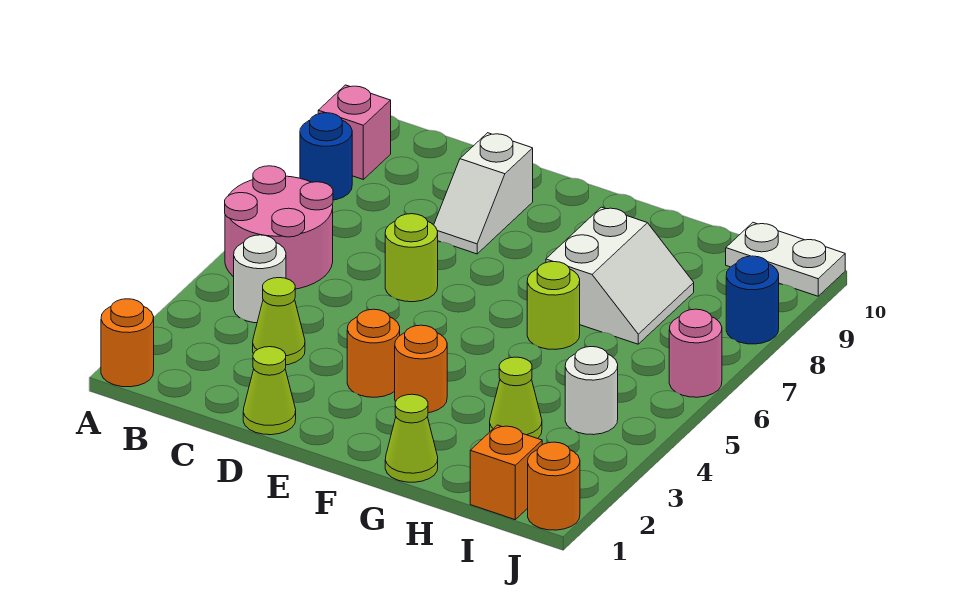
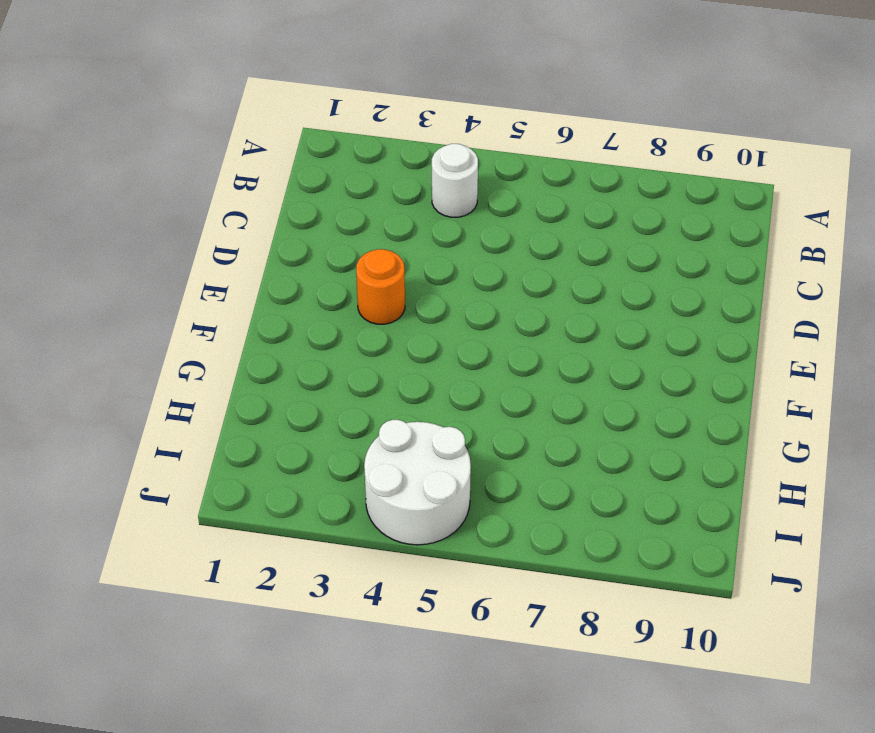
white round brick I4:J5 level 1 -> white round brick I4 level 1
none -> orange round brick A1 level 1
none -> pink round brick A5:B6 level 1
none -> blue round brick A8 level 1

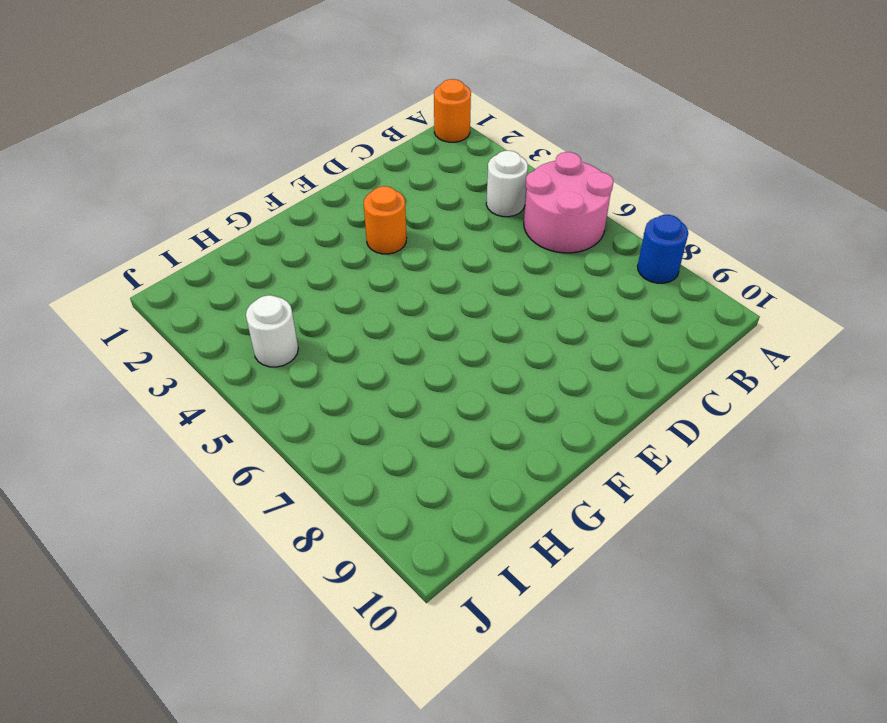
none -> pink brick A9 level 1
none -> lime cone C3 level 1
none -> lime cone D1 level 1

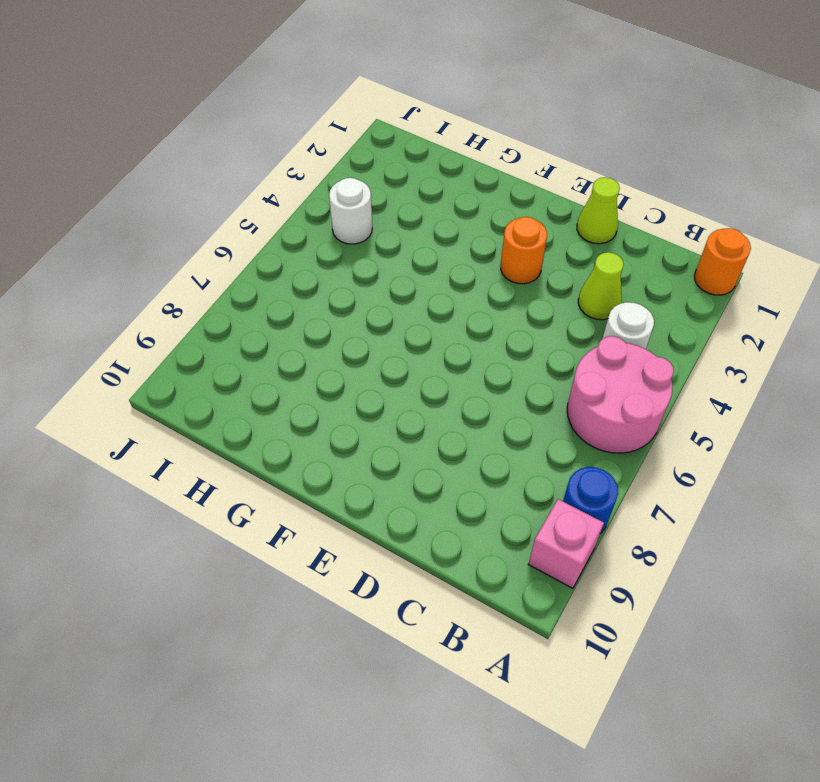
none -> lime round brick D6 level 1
none -> white slope D8:D9 level 1 top 9
none -> orange round brick F3 level 1

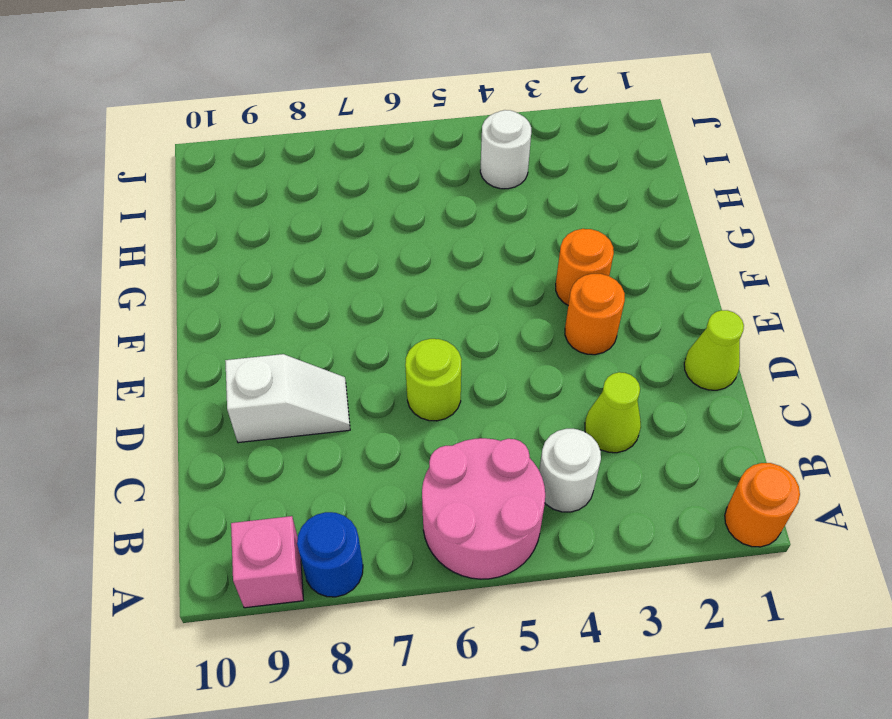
none -> lime cone G1 level 1
none -> lime round brick G6 level 1
none -> white slope G7:H8 level 1 top G

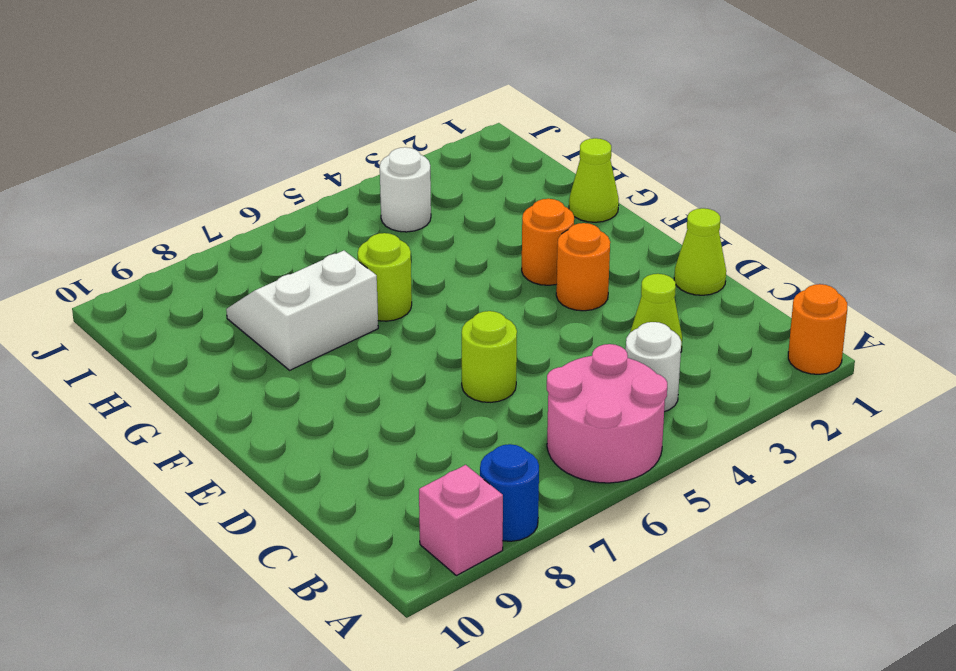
none -> white slope D8:D9 level 1 top 9
none -> lime cone H3 level 1
none -> orange brick I1 level 1

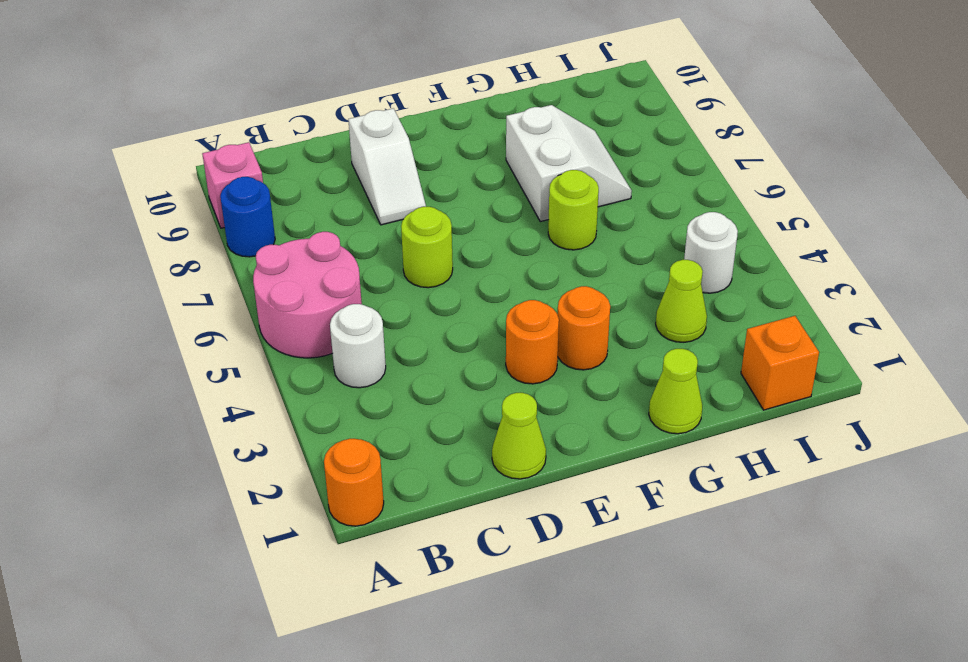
none -> lime cone C3 level 1
none -> white plate I10:J10 level 1
none -> orange round brick J1 level 1

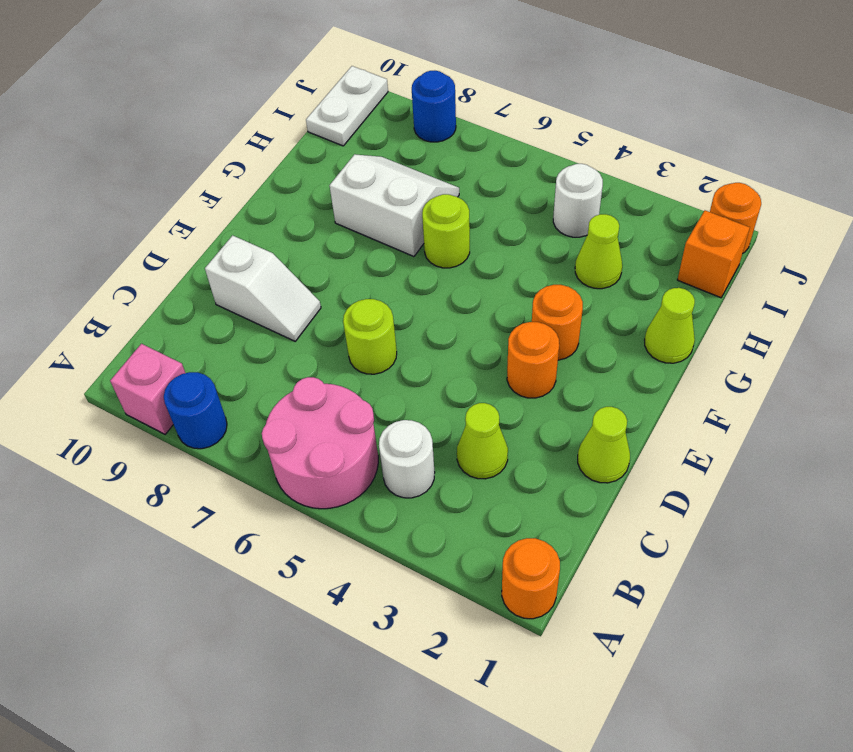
none -> pink round brick J6 level 1

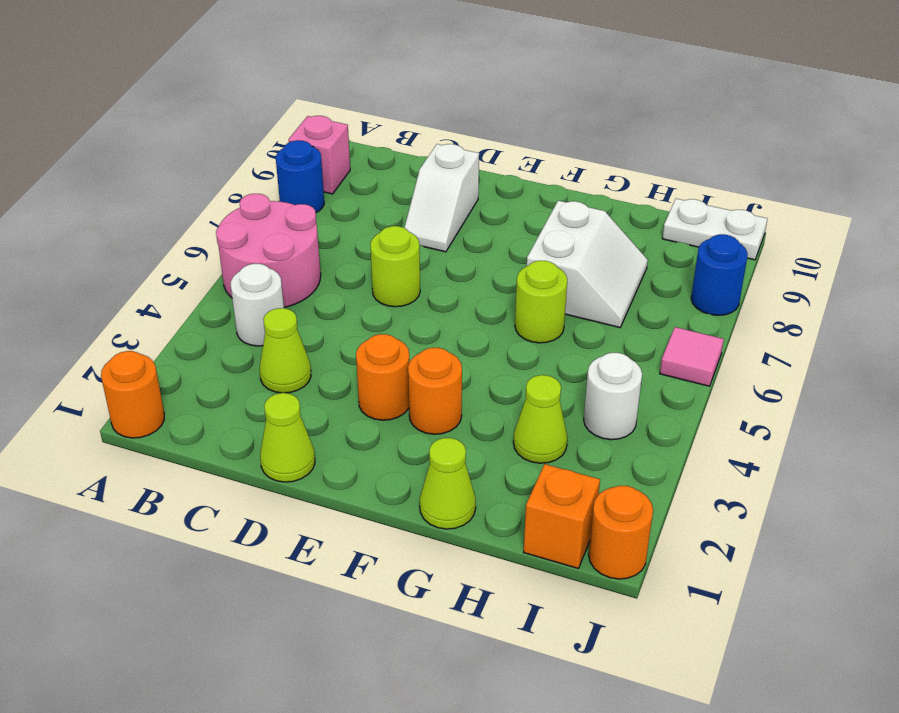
pink tile J6 level 1 -> pink round brick J6 level 1

